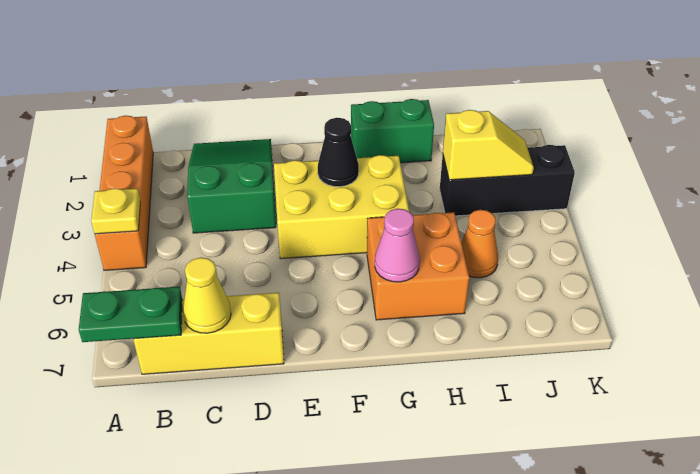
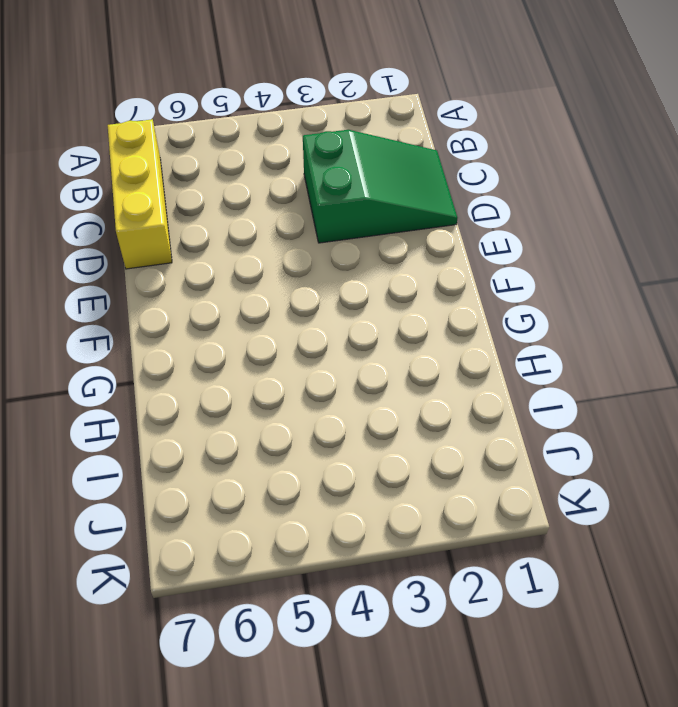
none -> orange brick A1:A4 level 1
none -> yellow brick E3:G4 level 1
none -> green brick G1:H1 level 1

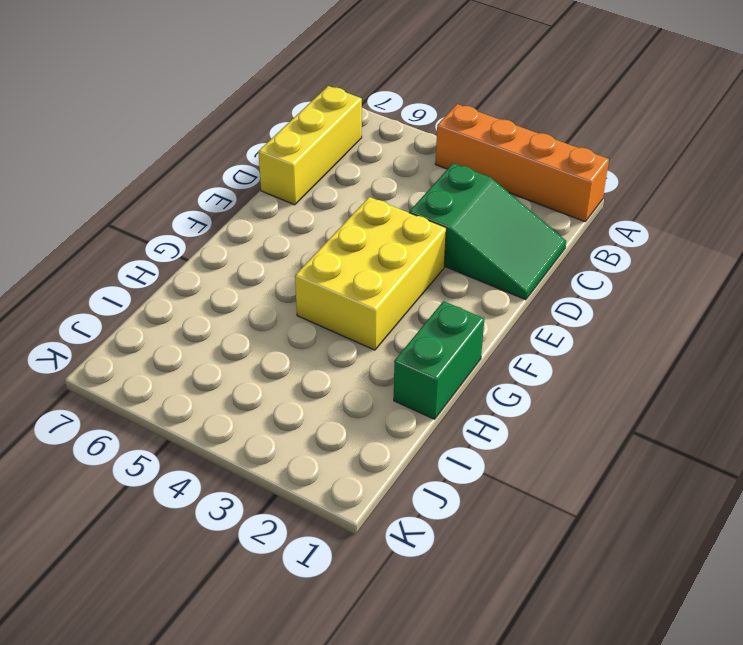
none -> orange brick G5:H6 level 1
none -> black brick I3:K3 level 1
none -> orange cone I5 level 1

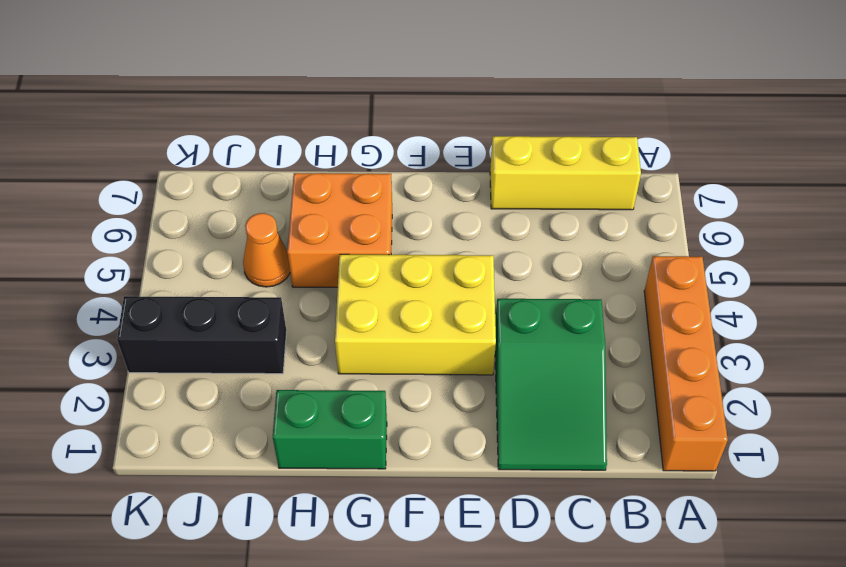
none -> yellow plate A4 level 2
none -> green plate A7:B7 level 2
none -> yellow cone C7 level 2

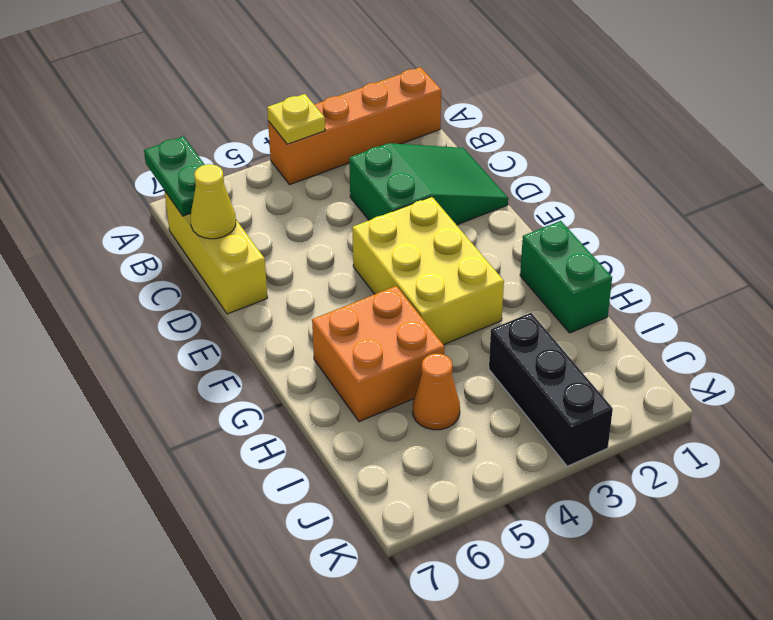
none -> black cone F3 level 2
none -> pink cone G6 level 2
none -> yellow slope I3:J3 level 2 top I

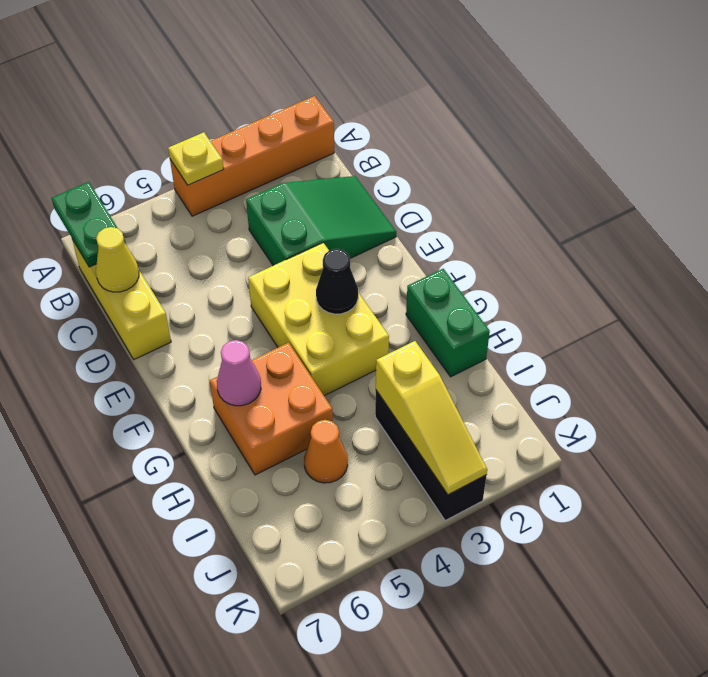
yellow slope I3:K3 level 2 top I -> yellow slope I3:J3 level 2 top I

